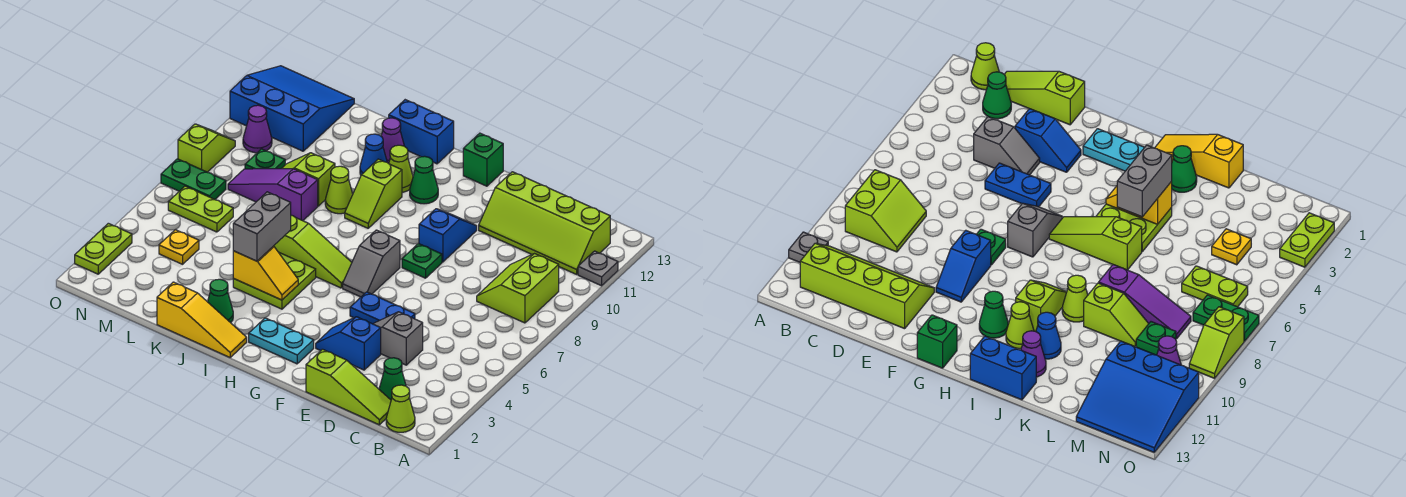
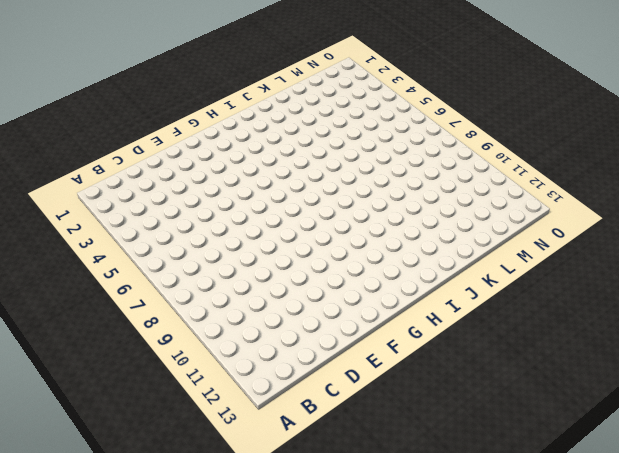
none -> grey plate A11 level 1
none -> lime cone B1 level 1
none -> lime slope B8:C9 level 1 top B
none -> lime slope B11:E12 level 1 top 12

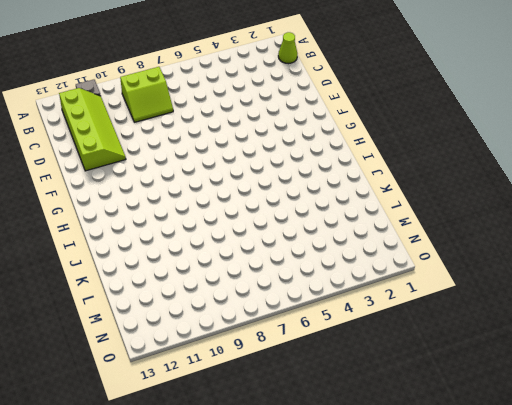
none -> lime slope C1:E1 level 1 top E
none -> green cone C2 level 1
none -> grey slope D4:E4 level 1 top D
none -> blue slope E3:F3 level 1 top E

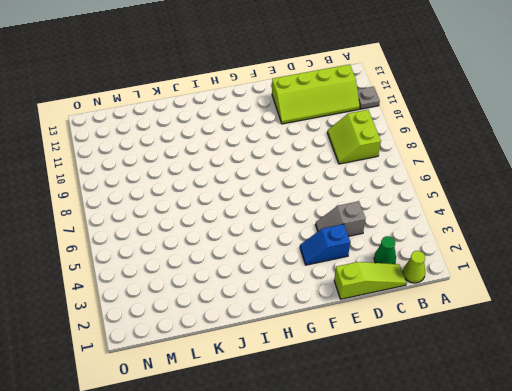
none -> blue plate E5:F5 level 1
none -> green plate F8 level 1
none -> blue slope F9:F10 level 1 top 9
none -> cyan plate G2:H2 level 1

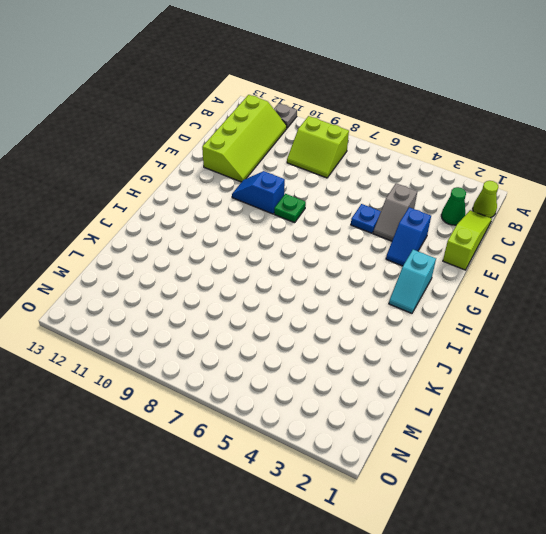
blue plate E5 level 1 -> blue plate E5:F5 level 1
cyan slope G2:H2 level 1 top G -> cyan plate G2:H2 level 1
none -> grey slope G6:G7 level 1 top 7
none -> green brick G13 level 1
none -> lime slope H6:J6 level 1 top J
none -> green cone H11 level 1

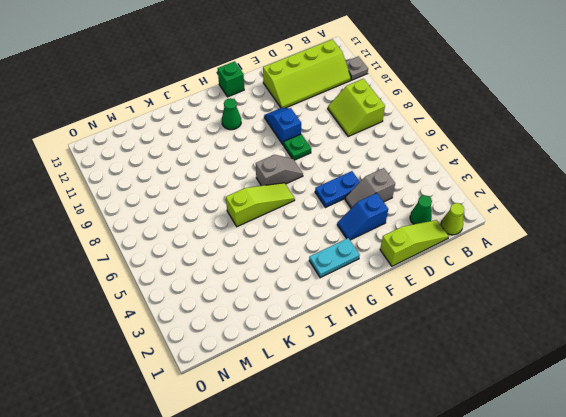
grey slope G7:H7 level 1 top H -> grey slope G6:G7 level 1 top 7
none -> yellow slope I1:K1 level 1 top K
none -> lime plate I4:J5 level 1
none -> lime slope I9:I10 level 1 top 10
none -> lime cone I11 level 1

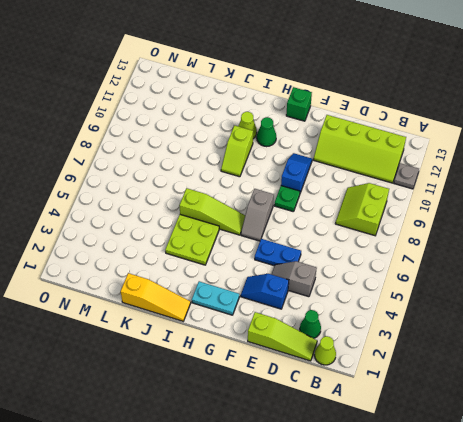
none -> blue brick I13:J13 level 1
none -> green cone J2 level 1
none -> lime cone J9 level 1
none -> blue cone J11 level 1

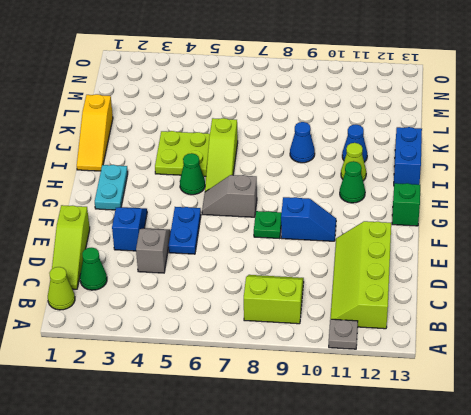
green cone H5 level 1 -> green cone J2 level 1
blue cone J9 level 1 -> lime cone J9 level 1
none -> lime slope I9:I10 level 1 top 10
none -> purple cone J12 level 1
none -> purple slope K8:M8 level 1 top K
none -> lime slope K9:L9 level 1 top K

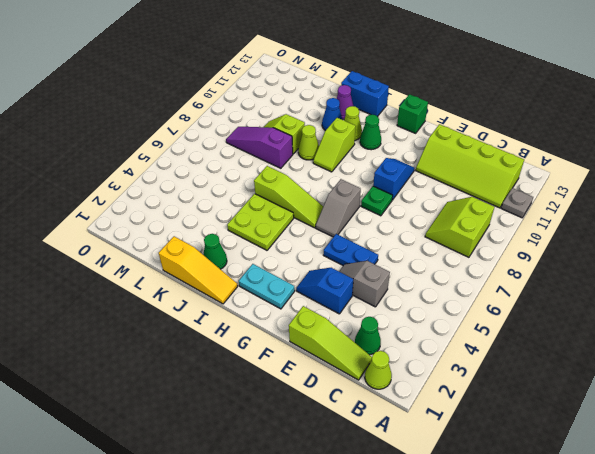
none -> yellow plate M4 level 1
none -> lime plate M6:N6 level 1
none -> green plate M9 level 1
none -> blue slope M11:O13 level 1 top 11

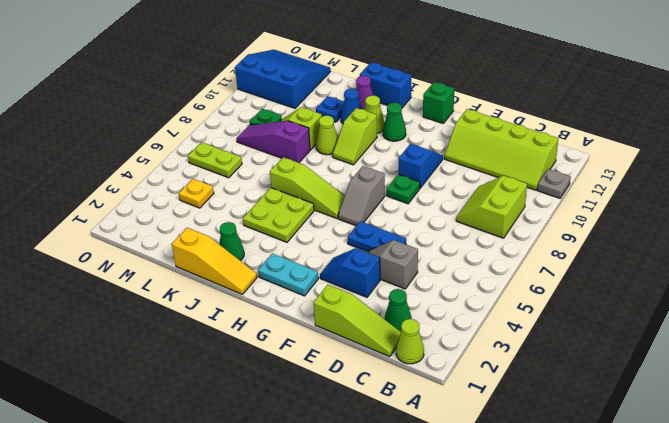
blue plate K11 level 1 -> none
none -> green plate N7:O7 level 1
none -> purple cone N10 level 1
none -> lime plate O2:O3 level 1
none -> lime slope O8:O9 level 1 top 8

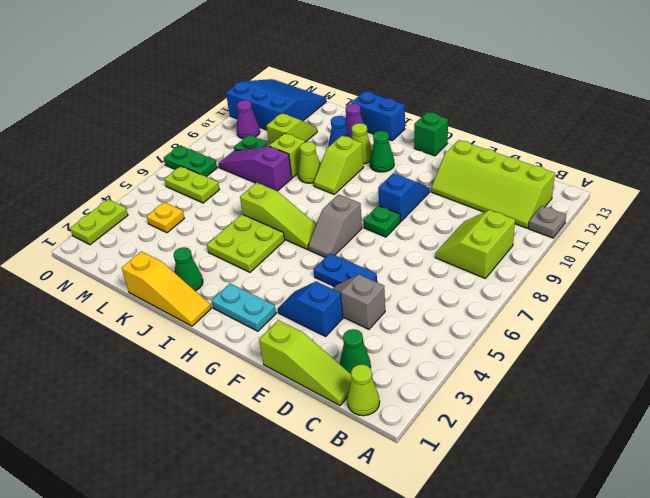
lime slope L10:L11 level 1 top 10 -> lime slope O8:O9 level 1 top 8
none -> yellow slope I4:J4 level 2 top J
none -> grey brick J4:J5 level 3

